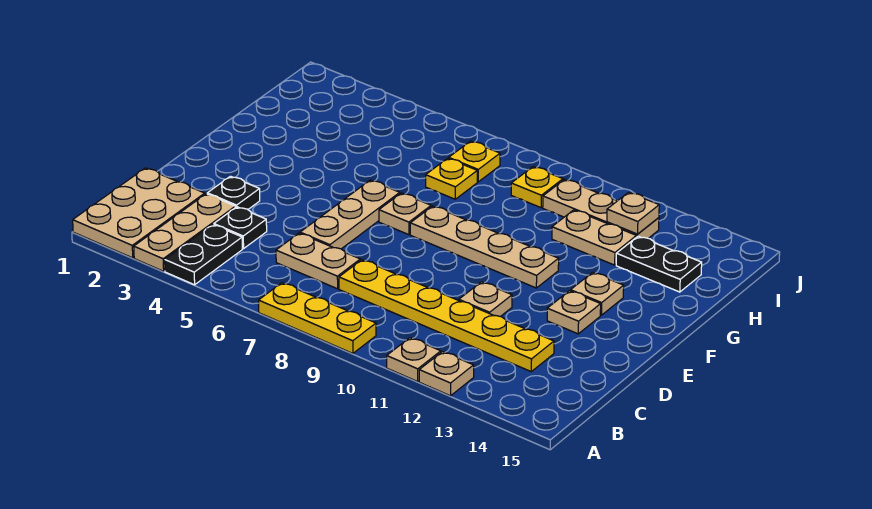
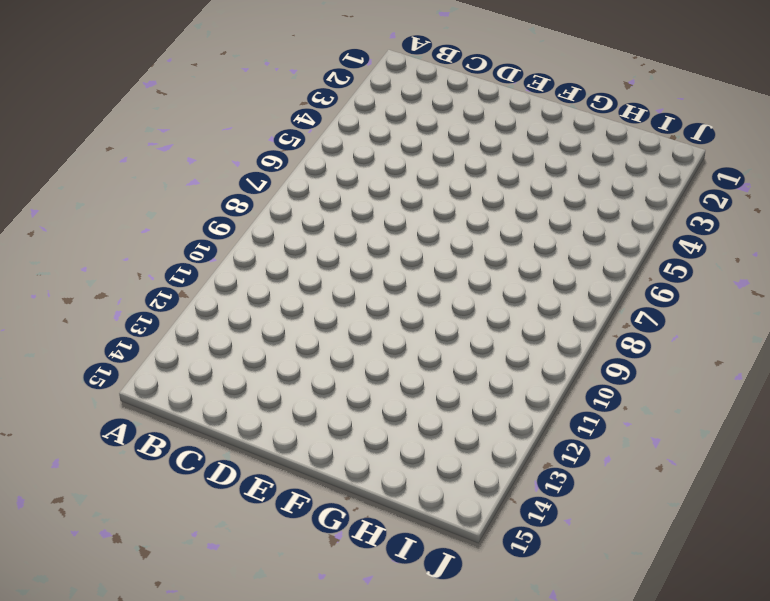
none -> tan plate A1:C2 level 1
none -> tan plate A3:C3 level 1
none -> black plate A4:B4 level 1

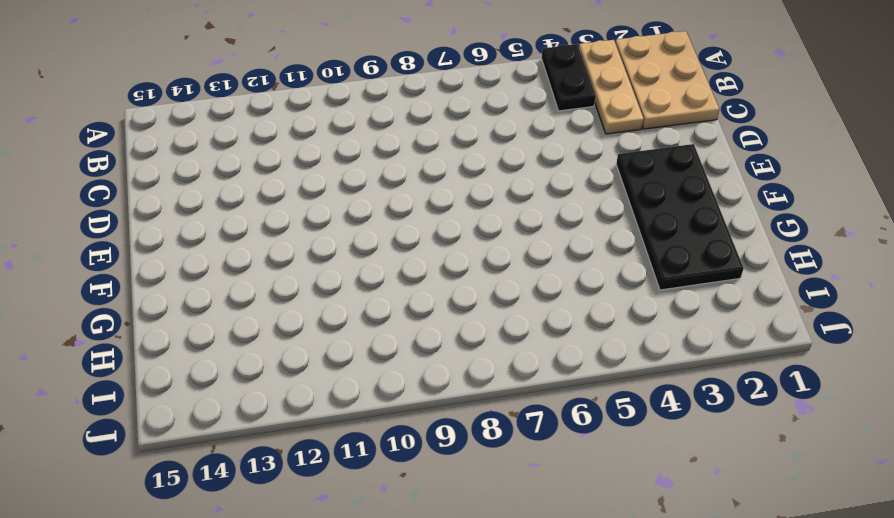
black plate E2:H3 level 1 -> none
none -> yellow plate A7:A9 level 1
none -> tan plate A11 level 1
none -> tan plate A12 level 1

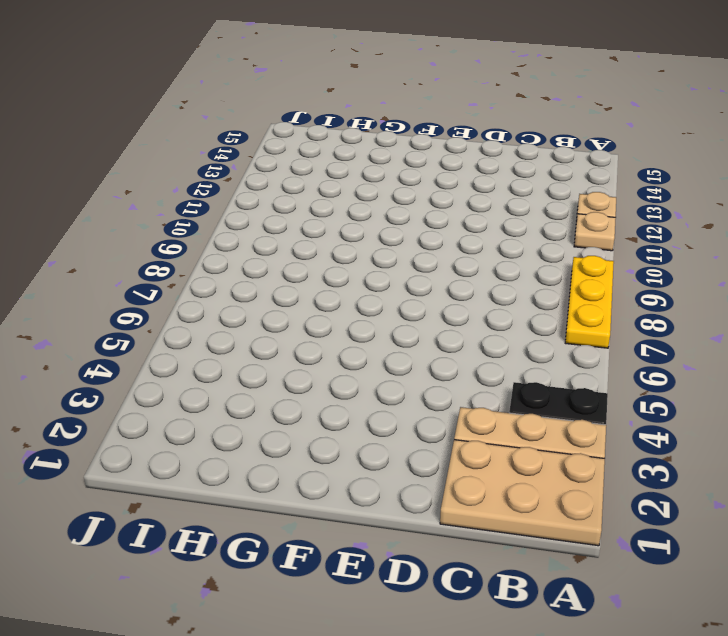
none -> black plate C4 level 1
none -> tan plate C6:C7 level 1
none -> yellow plate C8:C13 level 1

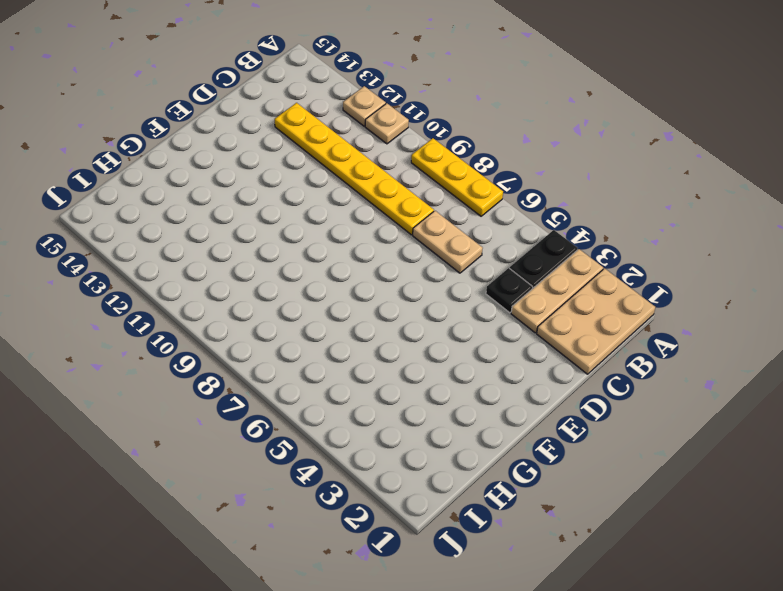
none -> black plate D3 level 1
none -> tan plate D6:F6 level 1
none -> tan plate D11 level 1

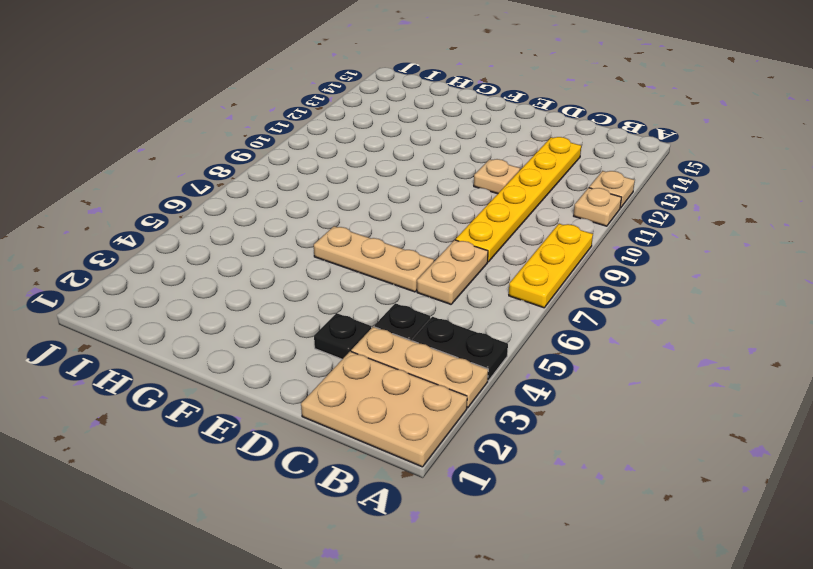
none -> tan plate E13 level 1
none -> tan plate F7 level 1
none -> tan plate F8:F11 level 1

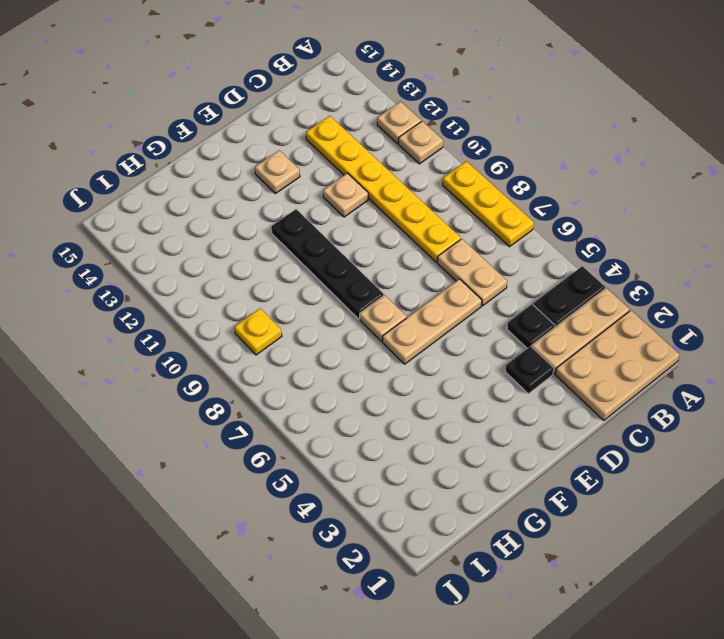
black plate F8:F11 level 1 -> tan plate F8:F11 level 1
none -> tan plate F13 level 1
none -> yellow plate H7 level 1
none -> tan plate H11:H12 level 1

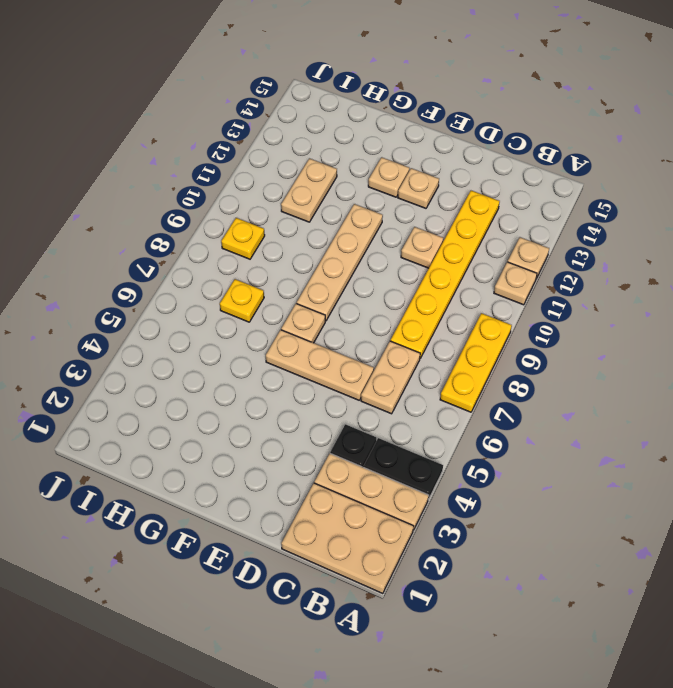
none -> black plate D3 level 1
none -> black plate H13:H14 level 1
none -> yellow plate I7 level 1

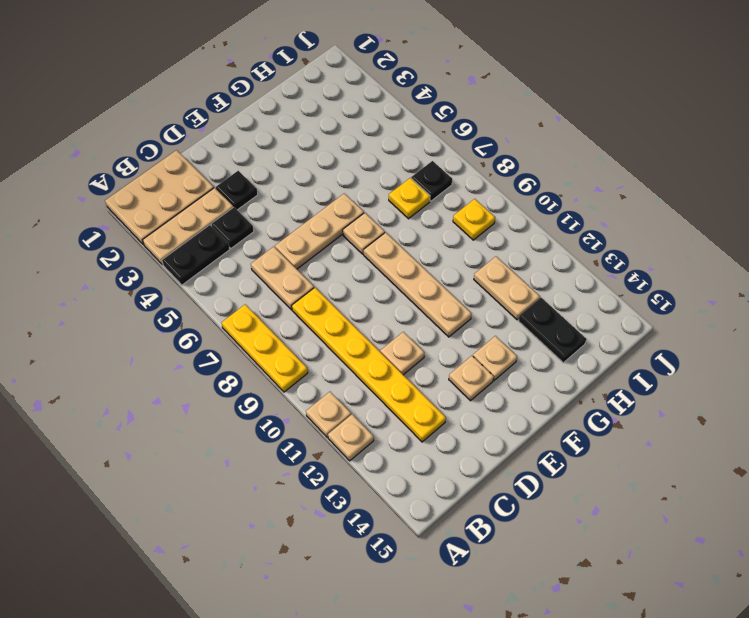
black plate I7 level 1 -> yellow plate I7 level 1
none -> tan plate I10:I12 level 1
none -> tan plate I12 level 2

